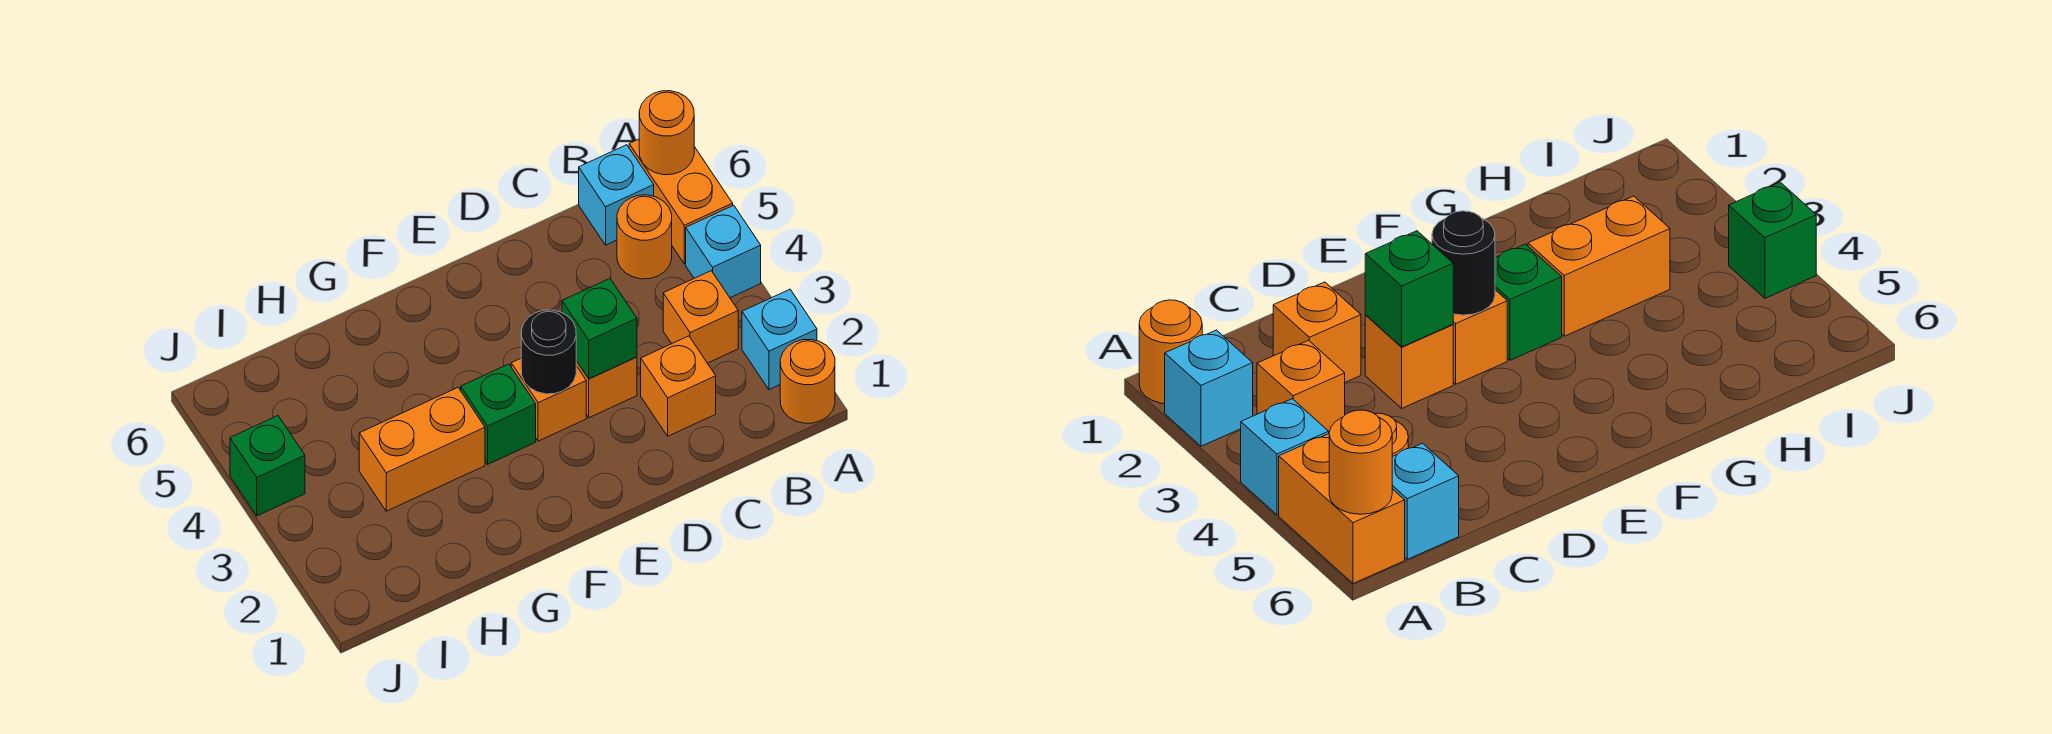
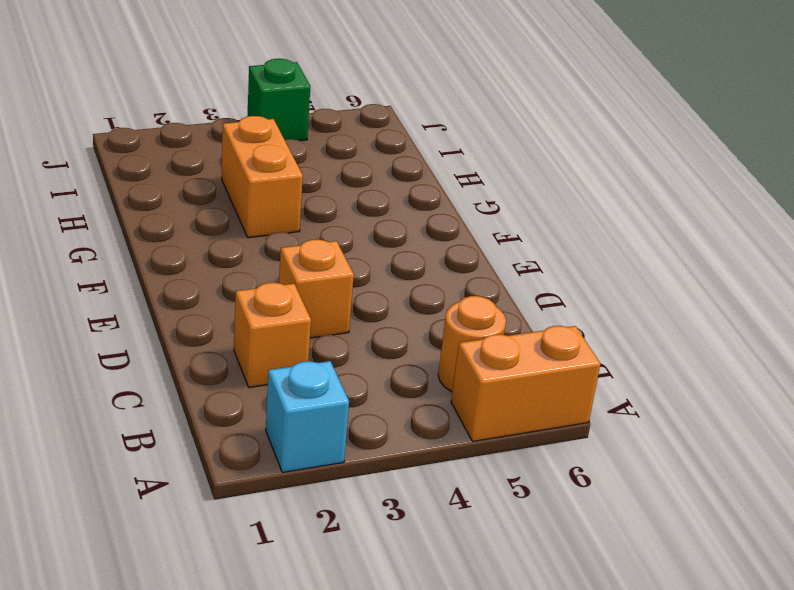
none -> orange round brick A1 level 1
none -> cyan brick A4 level 1
none -> orange brick B3 level 1

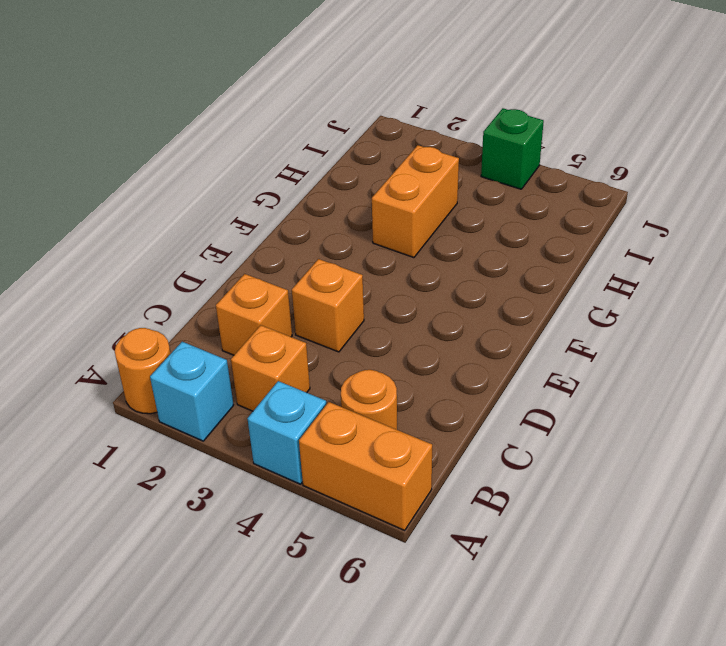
none -> cyan brick B6 level 1
none -> orange brick E3 level 1
none -> green brick F3 level 1

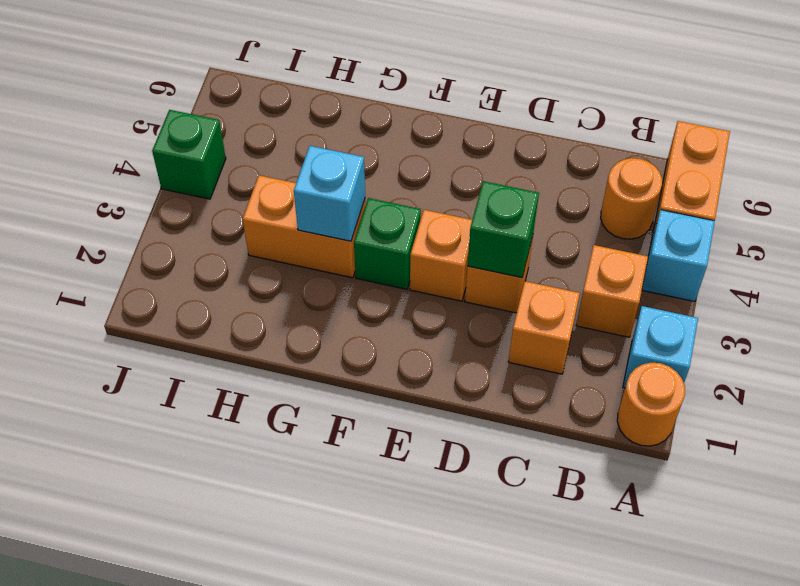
cyan brick G3 level 2 -> cyan brick B6 level 1
none -> orange round brick A6 level 2
none -> black round brick E3 level 2

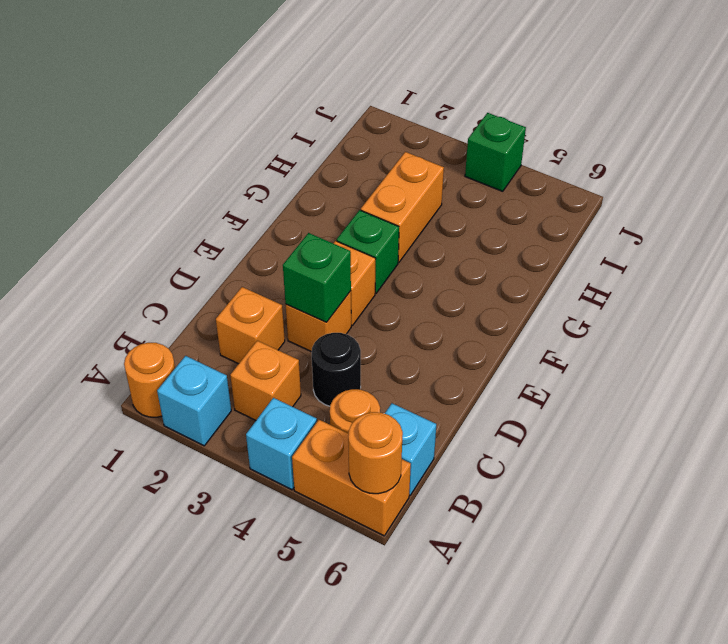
black round brick C4 level 1 -> black round brick E3 level 2

